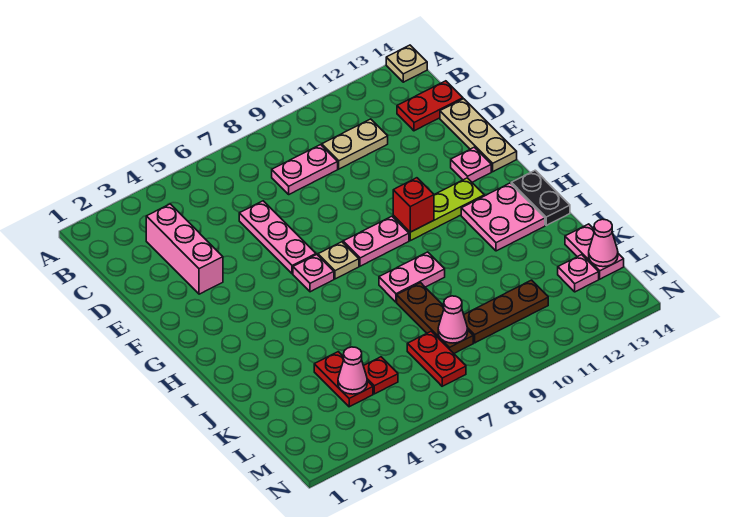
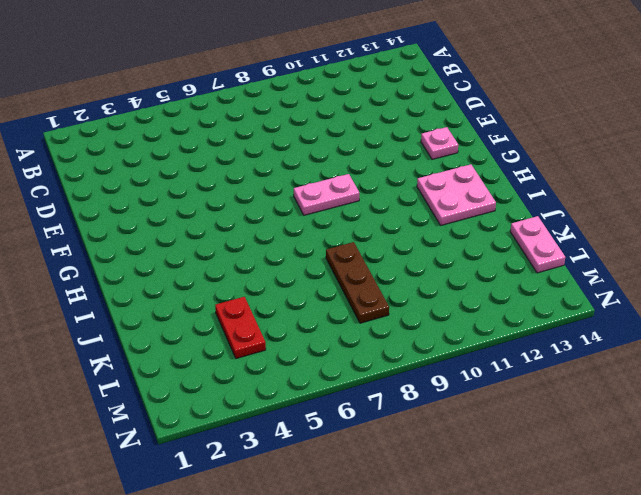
none -> tan plate A14 level 1
none -> pink brick C3:E3 level 1
none -> pink plate C8:C9 level 1

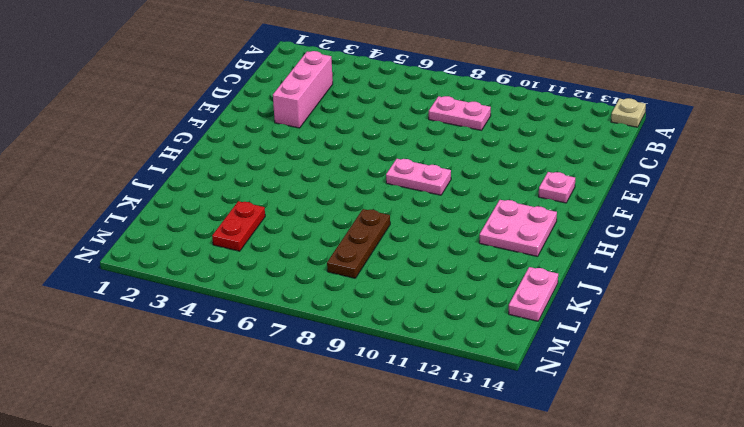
none -> tan plate C10:C11 level 1
none -> red plate C13:C14 level 1
none -> pink plate D6:F6 level 1

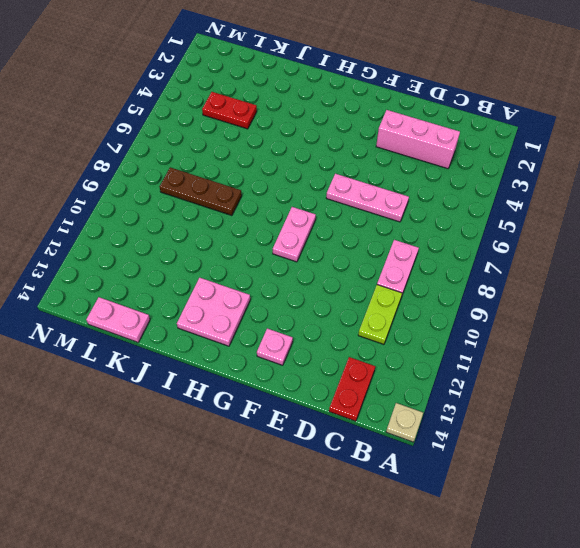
lime plate C10:C11 level 1 -> tan plate C10:C11 level 1
none -> tan plate D14:F14 level 1
none -> pink plate G6 level 1
none -> tan plate G7 level 1

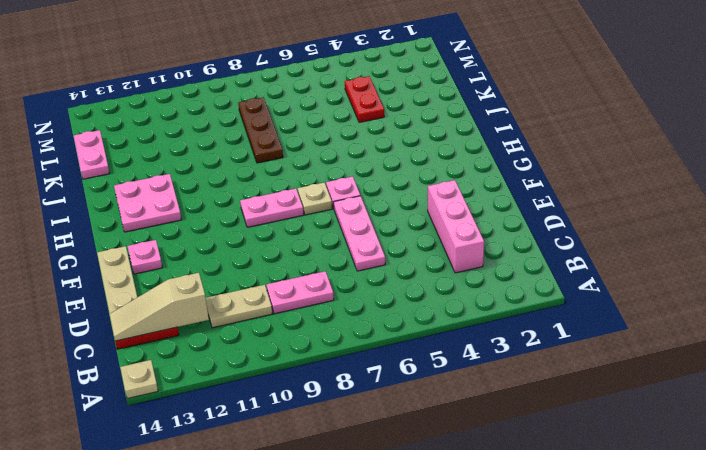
tan slope C12:C14 level 2 top 12 -> none
none -> lime plate G10:G12 level 1
none -> black plate H14:I14 level 1
none -> pink plate I8:I9 level 1

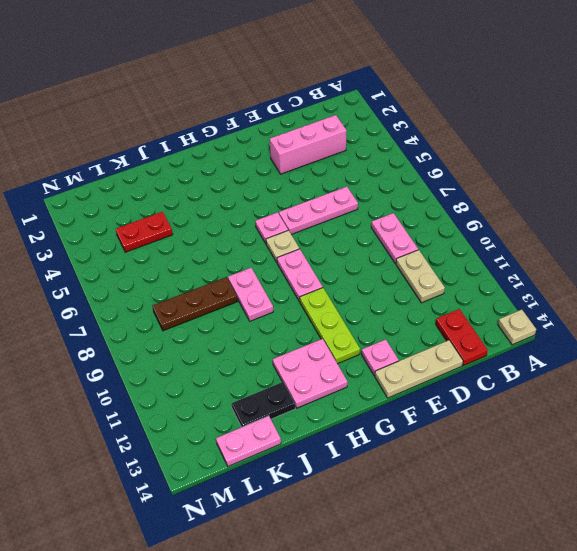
black plate J13:K13 level 1 -> black plate H14:I14 level 1
none -> red plate L5 level 1
none -> red plate L7:M7 level 1
none -> brown plate L9:L11 level 1

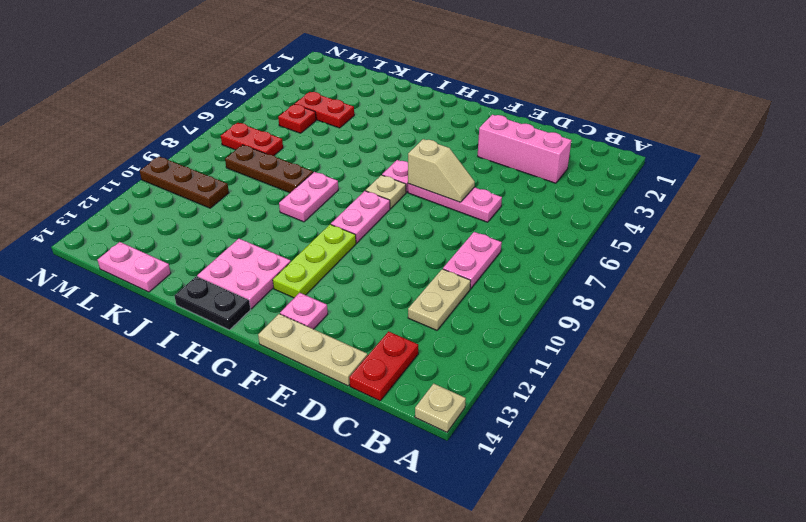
tan slope E6:F6 level 2 top F -> none
brown plate L10:N10 level 1 -> brown plate L9:L11 level 1
none -> pink plate L13 level 1
none -> red brick G10 level 2
none -> pink cone L4 level 2

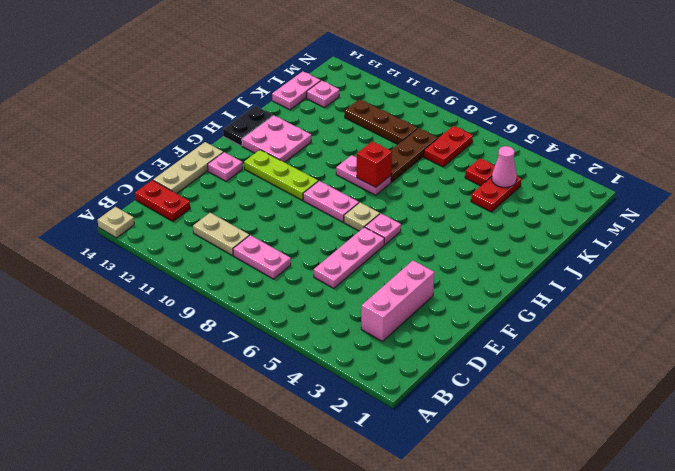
red brick I8 level 2 -> red brick G10 level 2
none -> pink cone L8 level 2
none -> pink cone L14 level 2

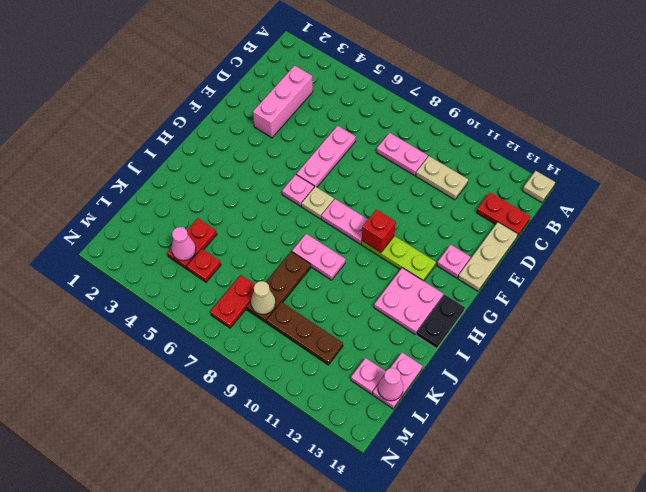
tan cone L8 level 2 -> pink cone L8 level 2

